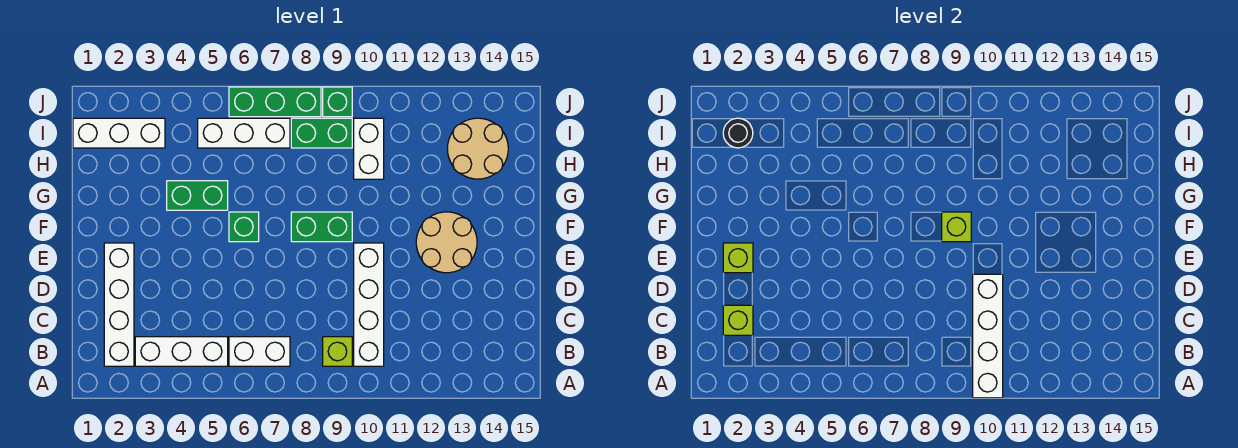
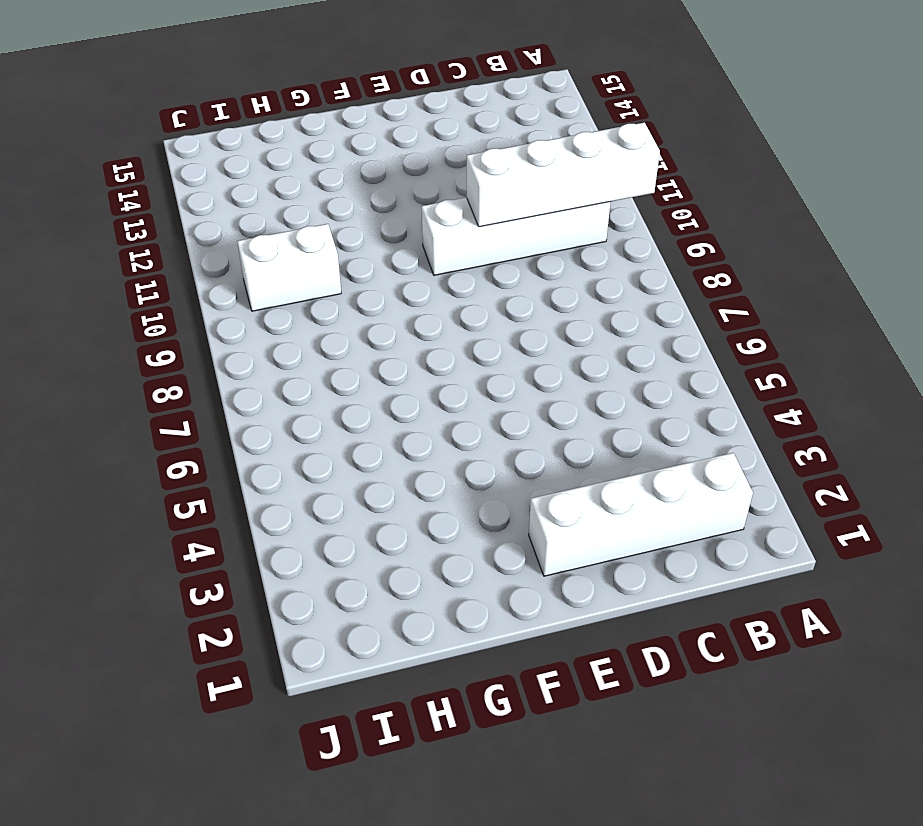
none -> white brick B3:B5 level 1
none -> white brick B6:B7 level 1
none -> lime brick B9 level 1

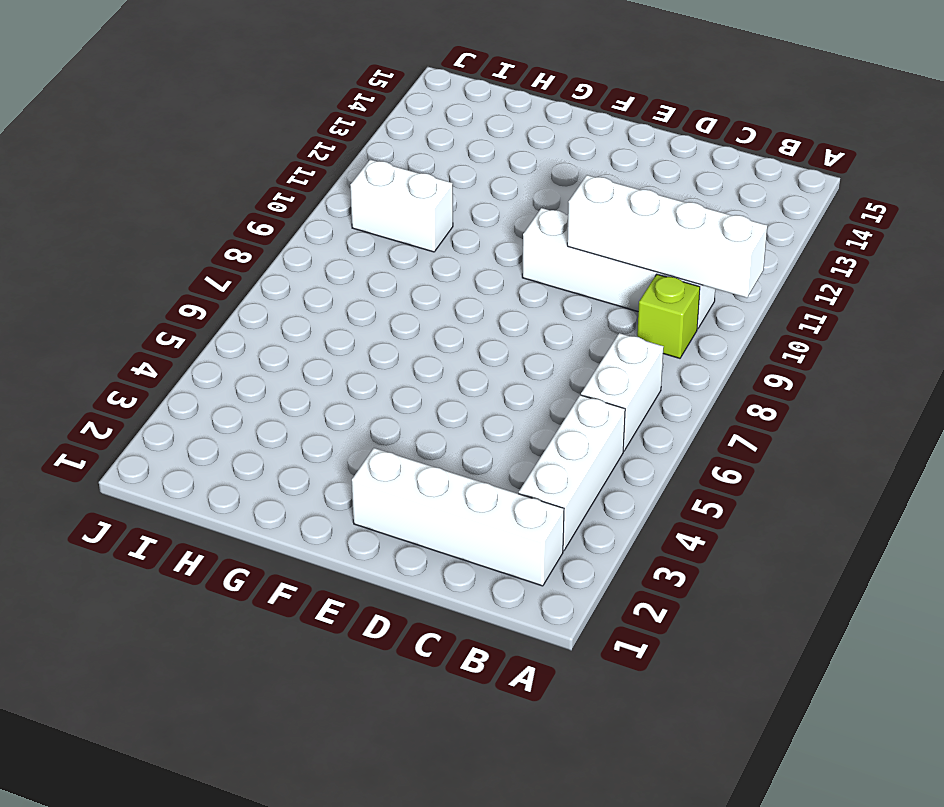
none -> tan round brick E12:F13 level 1
none -> green brick F6 level 1
none -> green brick F8:F9 level 1

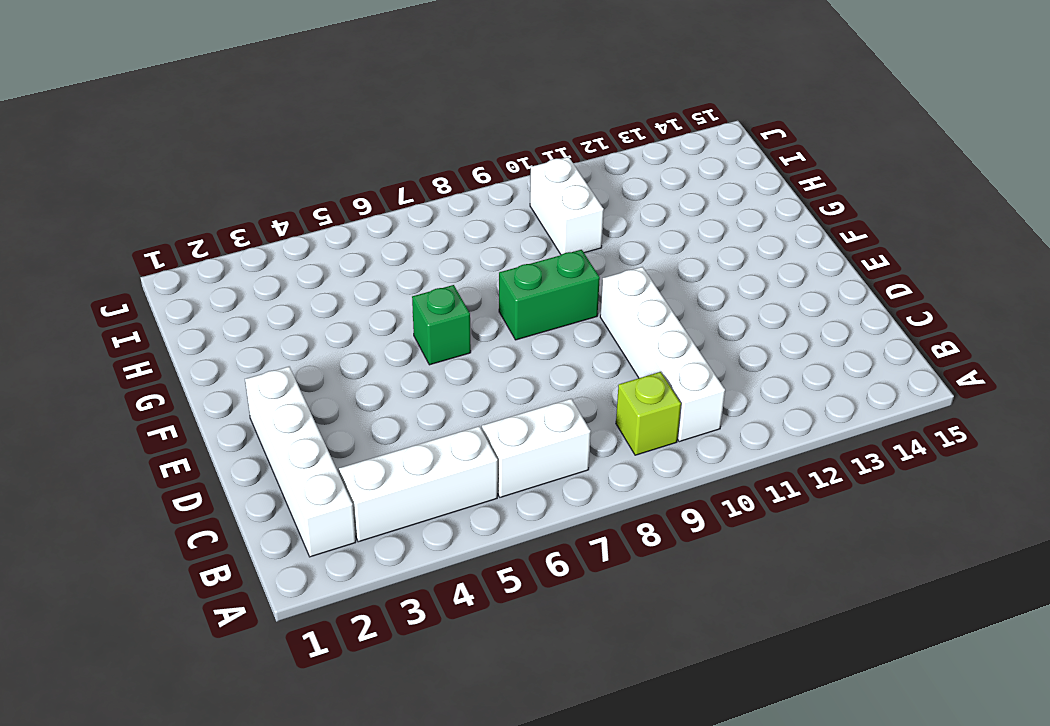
none -> tan round brick E12:F13 level 1
none -> green brick G4:G5 level 1
none -> tan round brick H13:I14 level 1

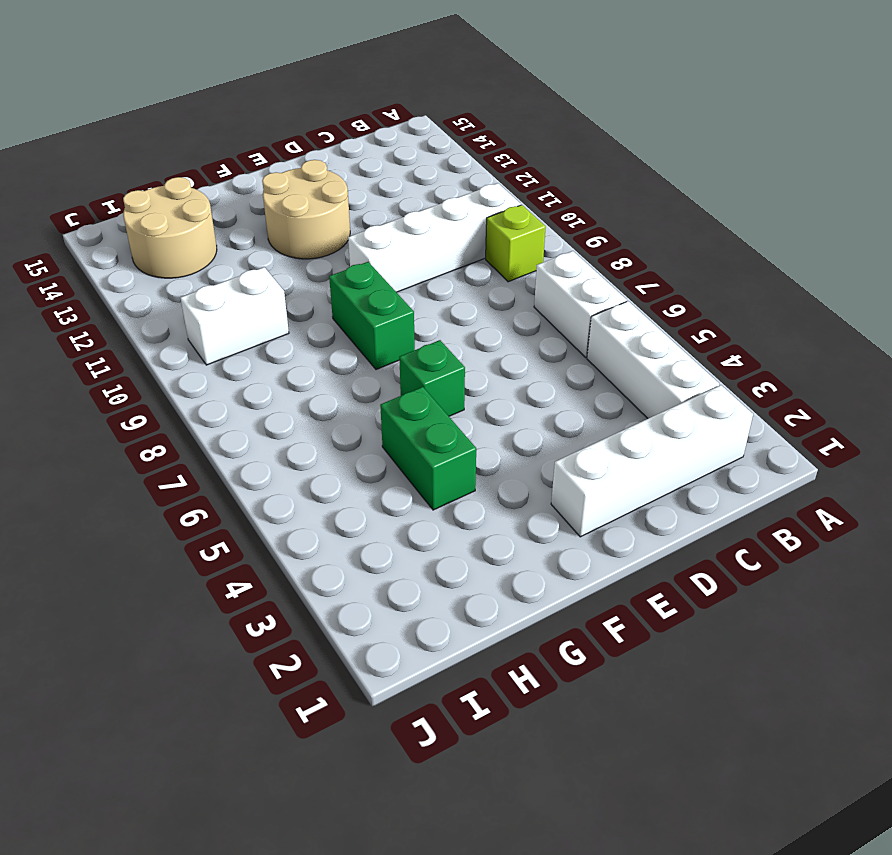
none -> white brick I1:I3 level 1
none -> white brick I5:I7 level 1
none -> green brick I8:I9 level 1

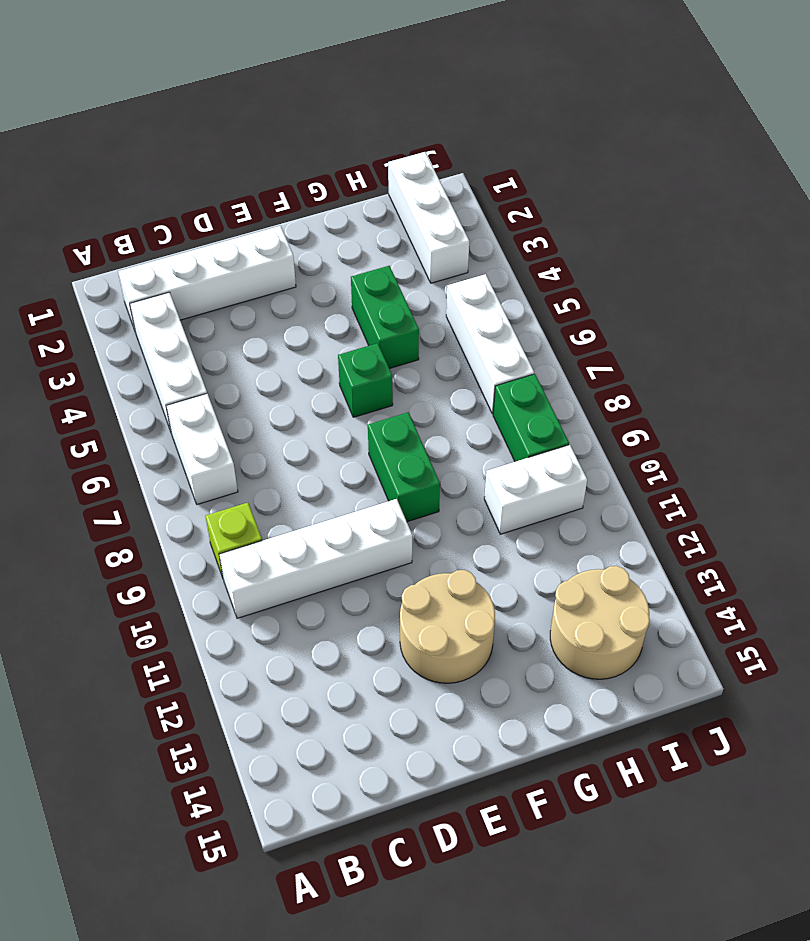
none -> green brick J6:J8 level 1
none -> green brick J9 level 1
none -> white brick A10:D10 level 2

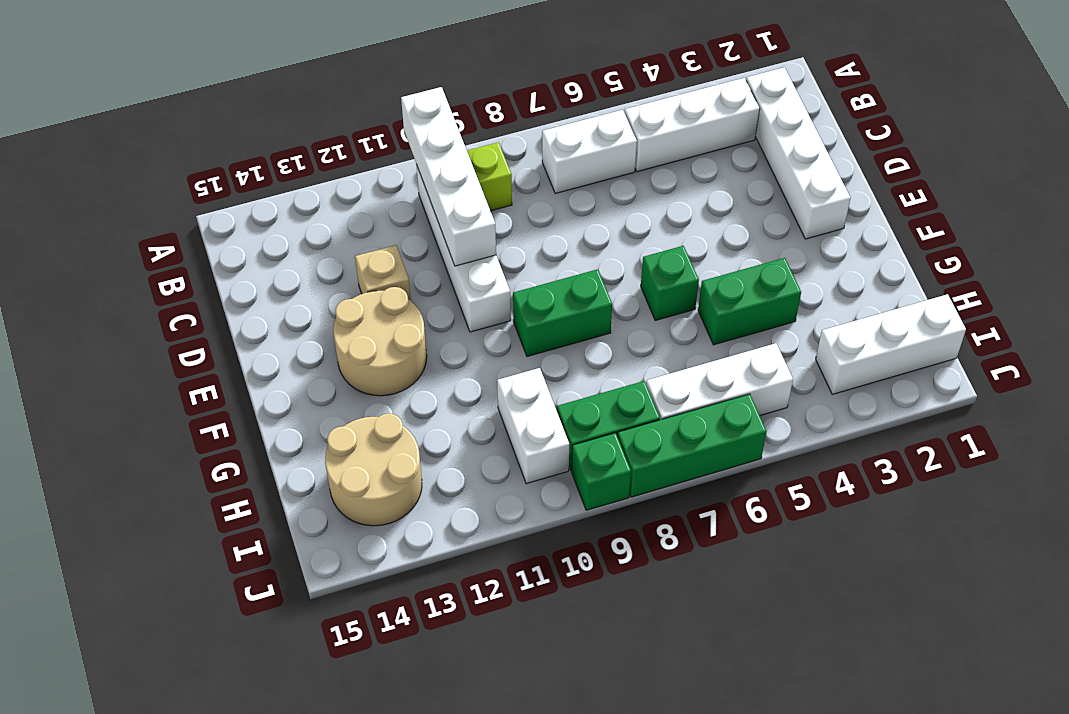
tan brick D12 level 1 -> none
none -> lime brick C2 level 2
none -> lime brick E2 level 2
none -> lime brick F9 level 2

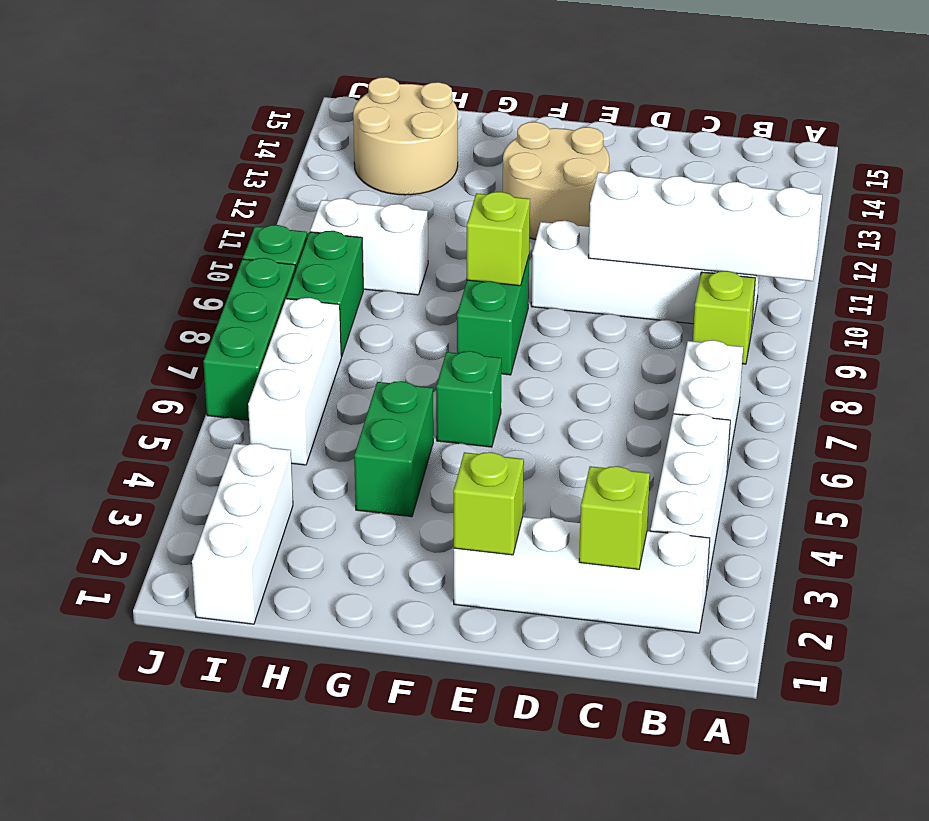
none -> black round brick I2 level 2

